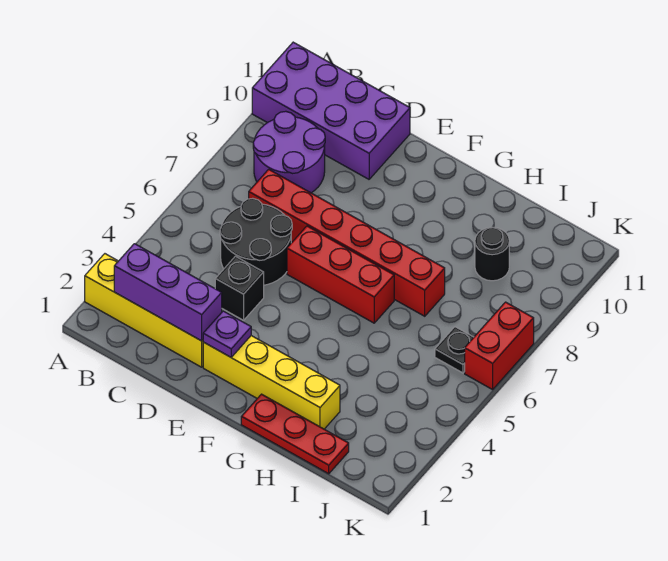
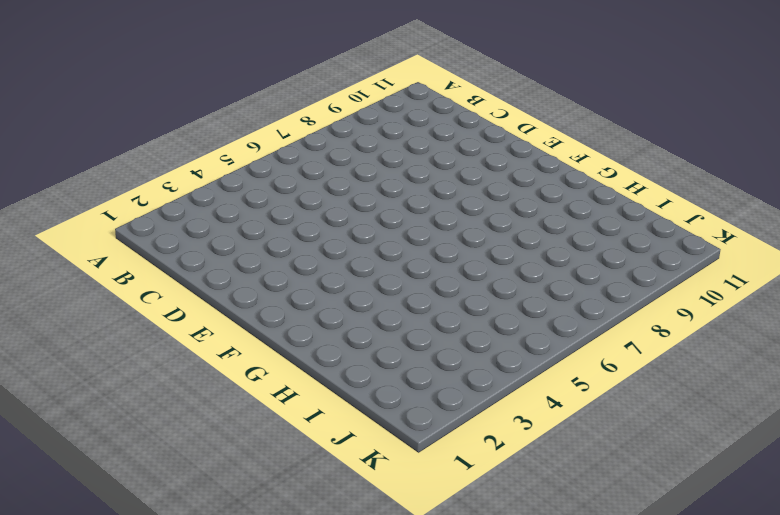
none -> yellow brick A2:D2 level 1
none -> purple brick A10:D11 level 1
none -> purple round brick B8:C9 level 1

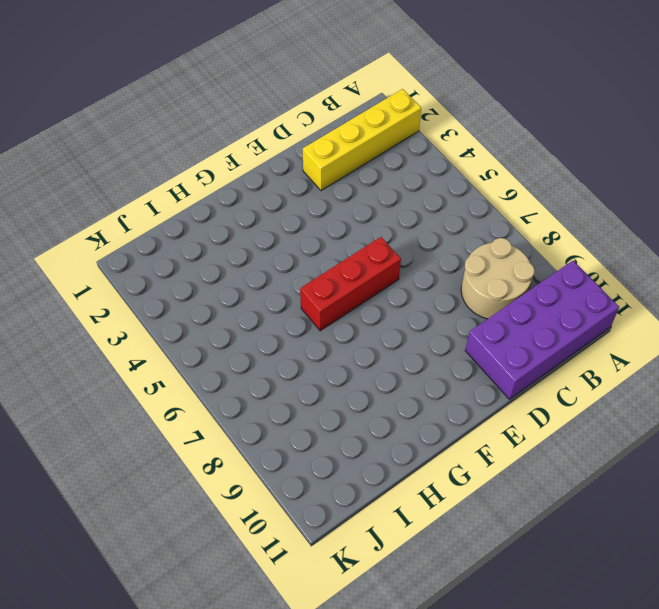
tan round brick B8:C9 level 1 -> purple round brick B8:C9 level 1
none -> black round brick C5:D6 level 1
none -> red brick C7:H7 level 1
none -> black brick D4 level 1

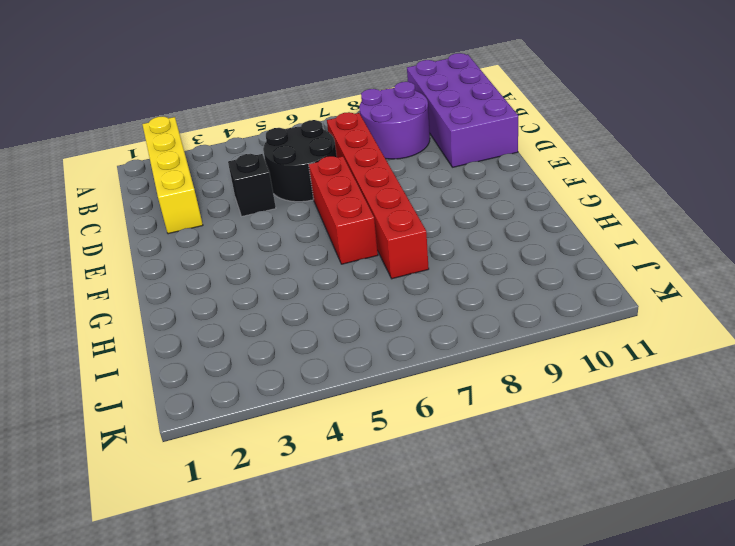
none -> yellow brick E2:H2 level 1
none -> red plate G1:I1 level 1
none -> black round brick I9 level 1

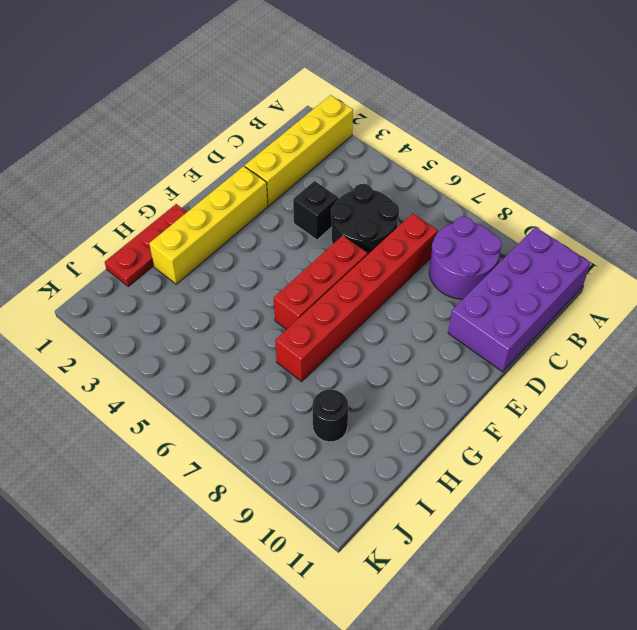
none -> black plate J6 level 1
none -> red brick K6:K7 level 1
none -> purple brick B2:D2 level 2

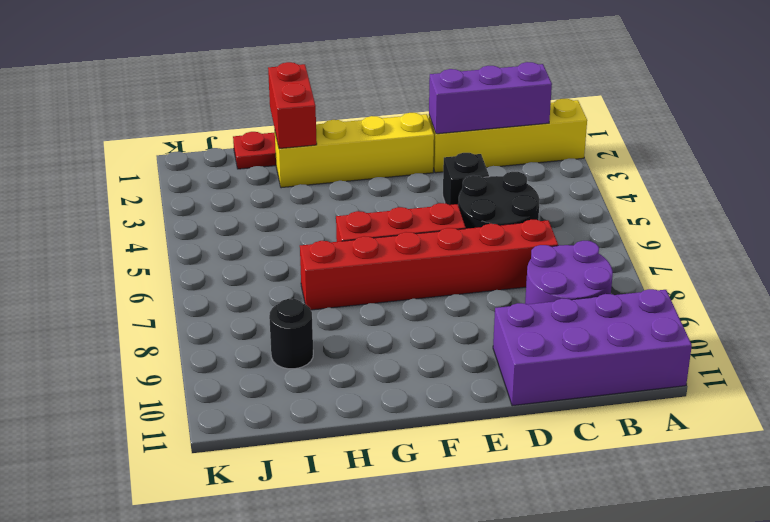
red brick H1:H2 level 2 -> red brick K6:K7 level 1
none -> black plate J6 level 1
none -> purple plate E2 level 2

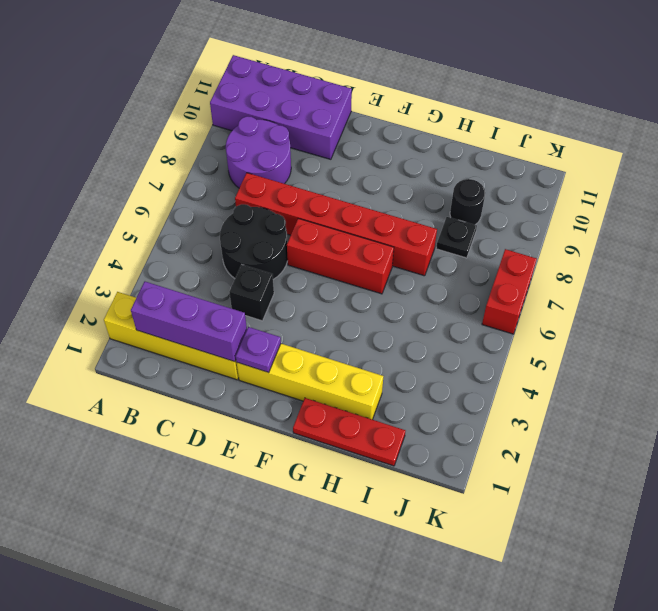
black plate I8 level 1 -> black plate J6 level 1

